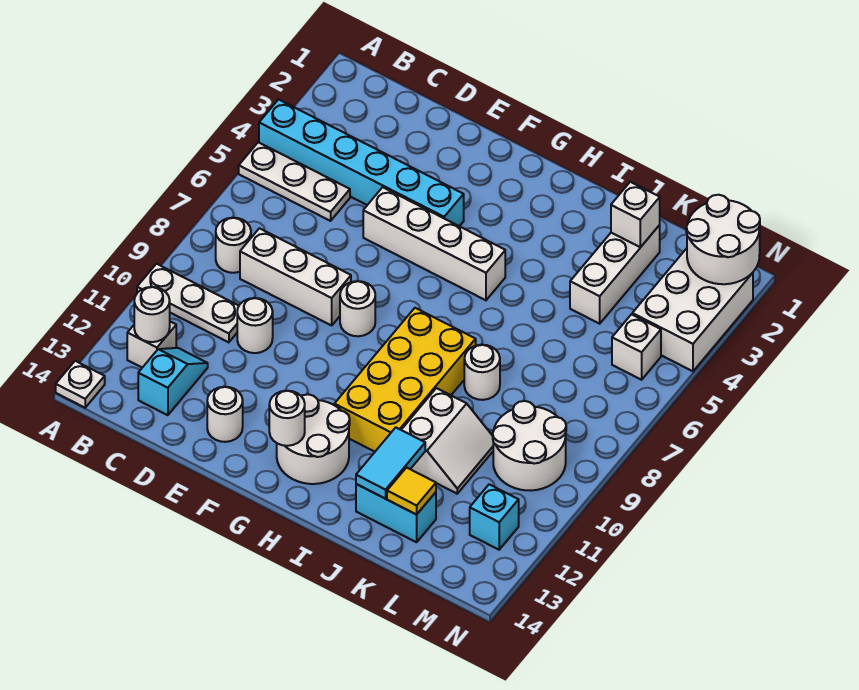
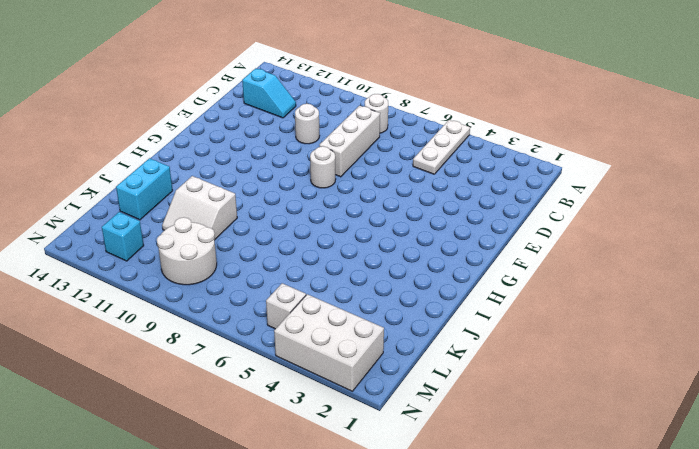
none -> cyan brick A4:F4 level 1
none -> white plate A10:C10 level 1
none -> white plate A14 level 1

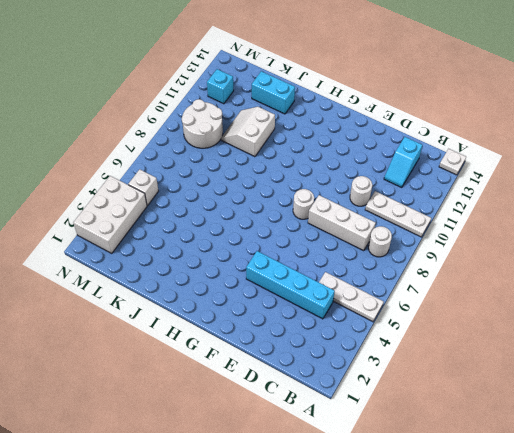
cyan brick C4:F4 level 1 -> cyan brick A4:F4 level 1
none -> white brick B12 level 1
none -> white brick E5:H5 level 1
none -> white round brick E13 level 1

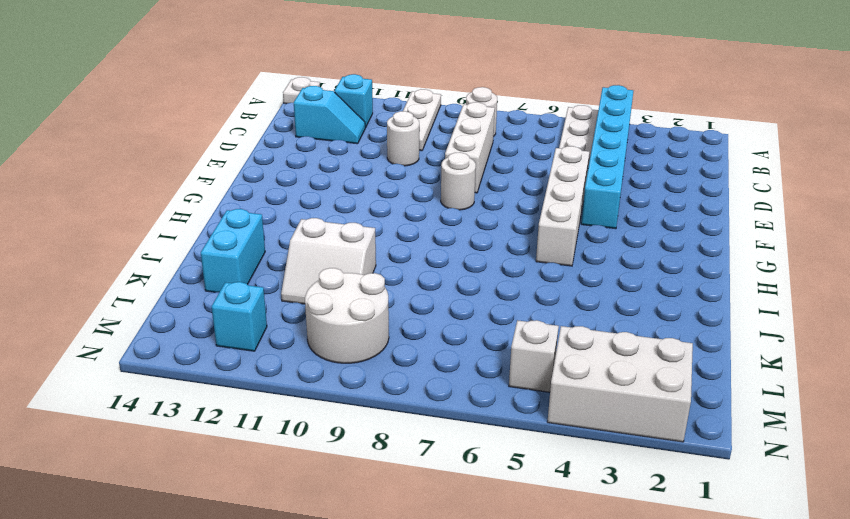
cyan brick B12 level 1 -> white brick B12 level 1
none -> white round brick E13 level 1
none -> white round brick G12:H13 level 1
none -> yellow brick H8:I11 level 1

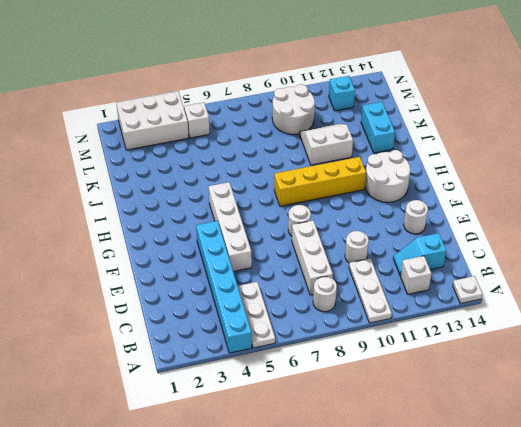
yellow brick H8:H11 level 1 -> yellow brick H8:I11 level 1
none -> white round brick J8 level 1
none -> white brick K2:K4 level 1
none -> white round brick B12 level 2

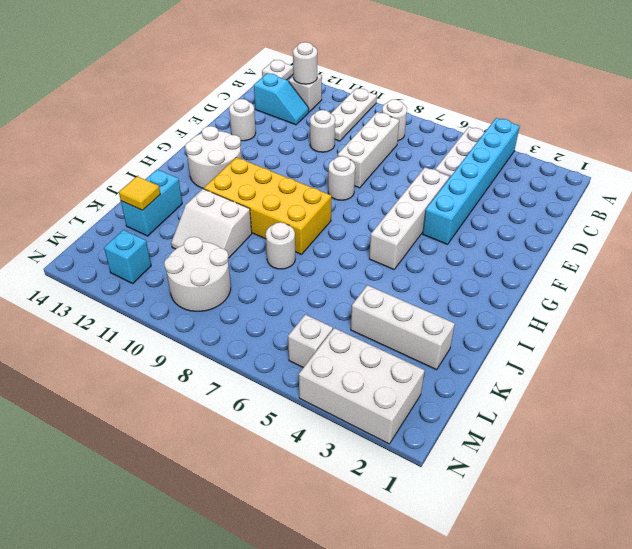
none -> white round brick G13 level 2
none -> cyan tile J12:J13 level 2
none -> white brick K2 level 2

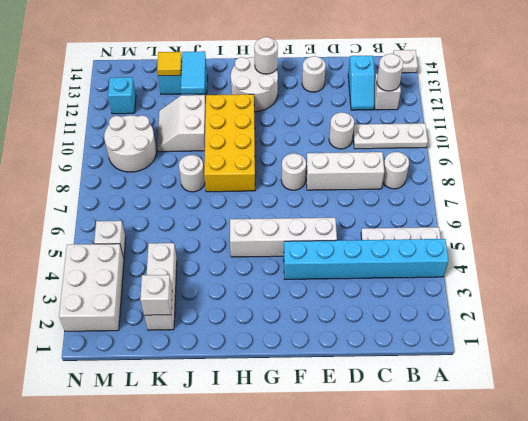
none -> white round brick M1:N2 level 2

